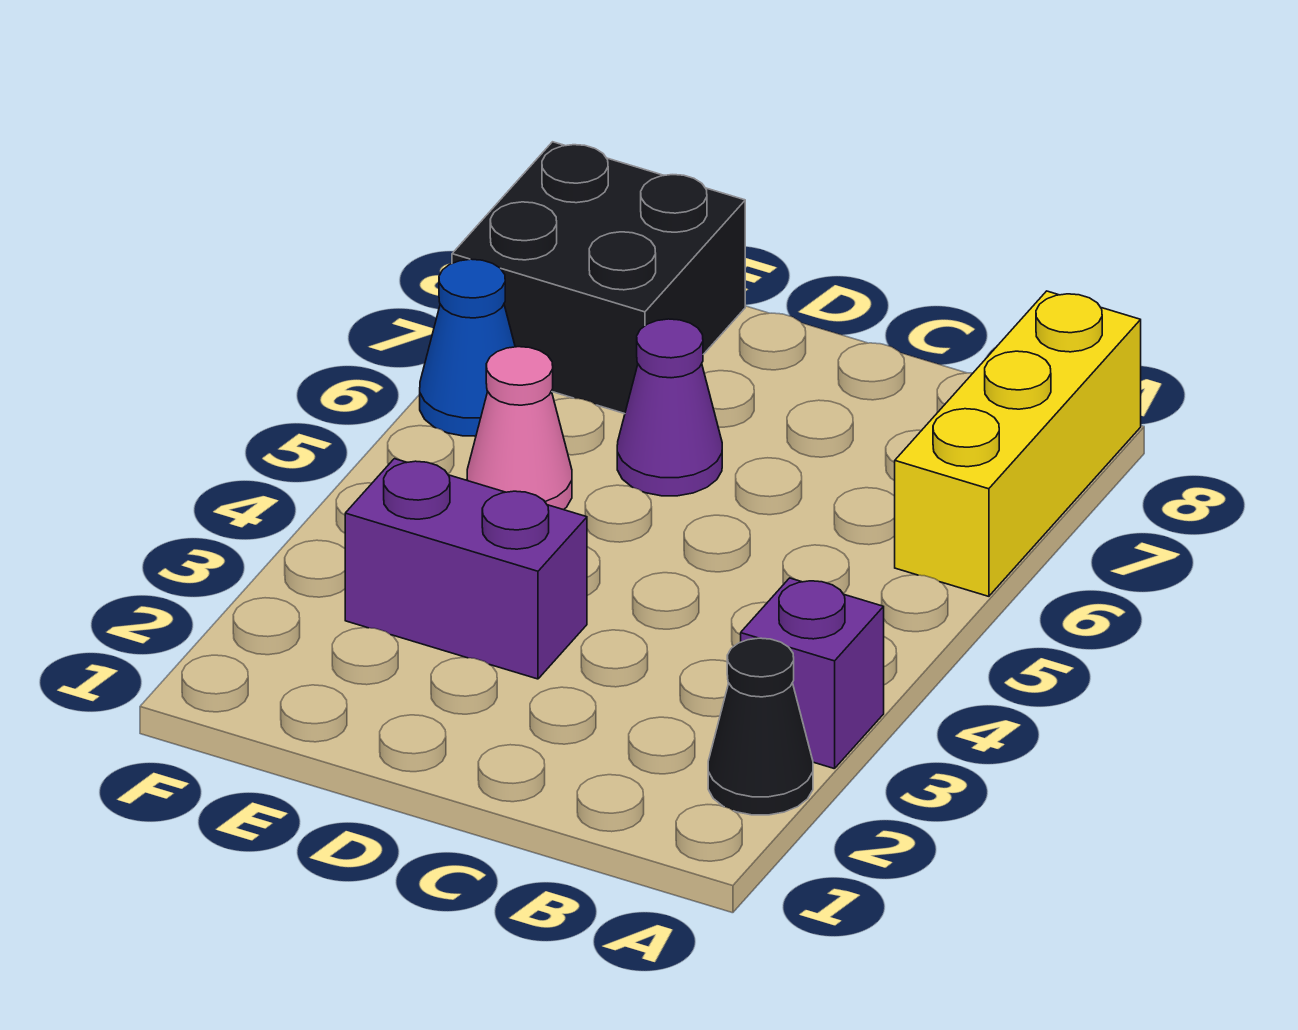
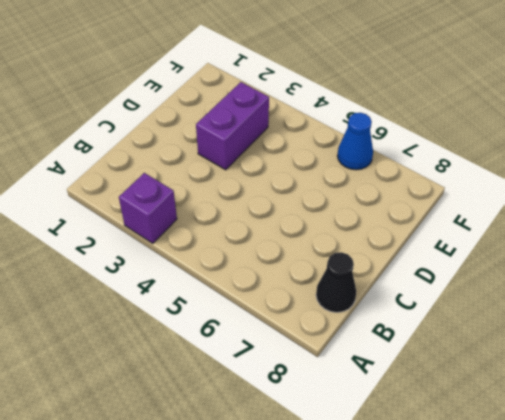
black cone B8 level 1 -> black cone A2 level 1
none -> yellow brick A6:A8 level 1
none -> purple cone D6 level 1

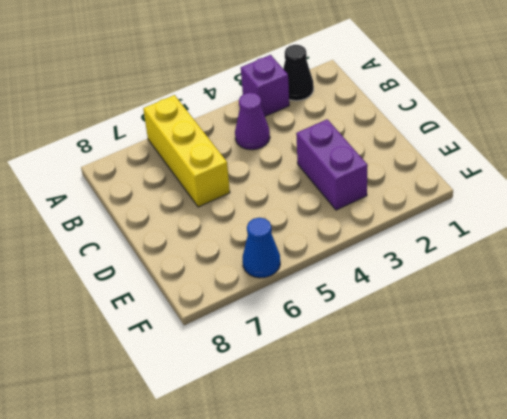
yellow brick A6:C6 level 1 -> yellow brick A6:A8 level 1
purple cone B4 level 1 -> purple cone D6 level 1
none -> pink cone E5 level 1
none -> black brick E7:F8 level 1

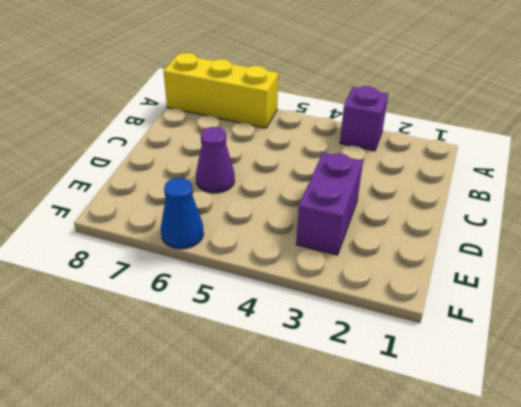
none -> black cone A2 level 1
none -> pink cone E5 level 1

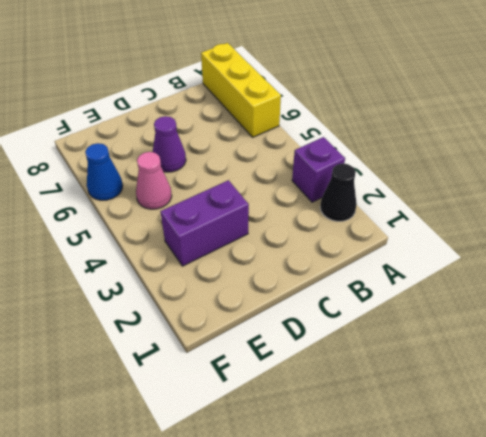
none -> black brick E7:F8 level 1

